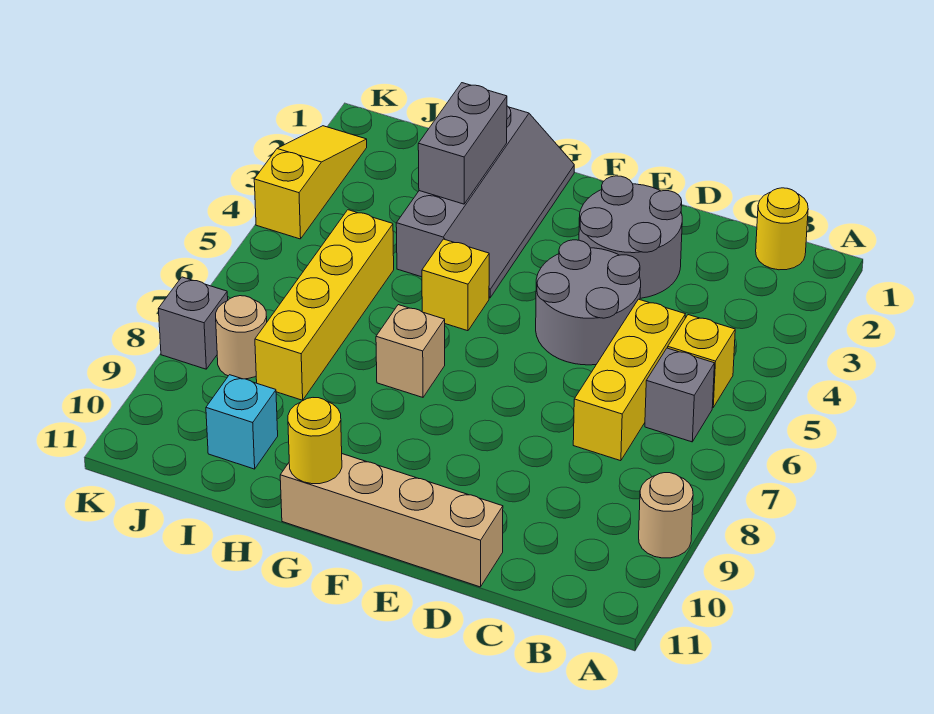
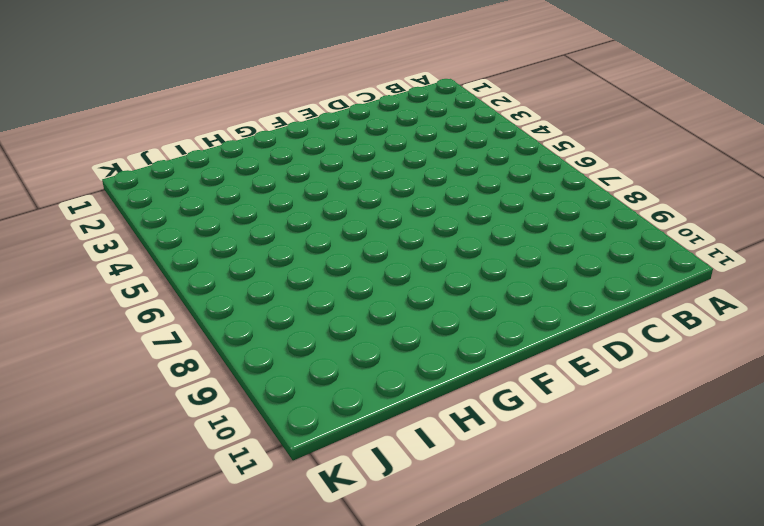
none -> tan round brick A9 level 1
none -> yellow round brick B1 level 1
none -> yellow brick B5 level 1

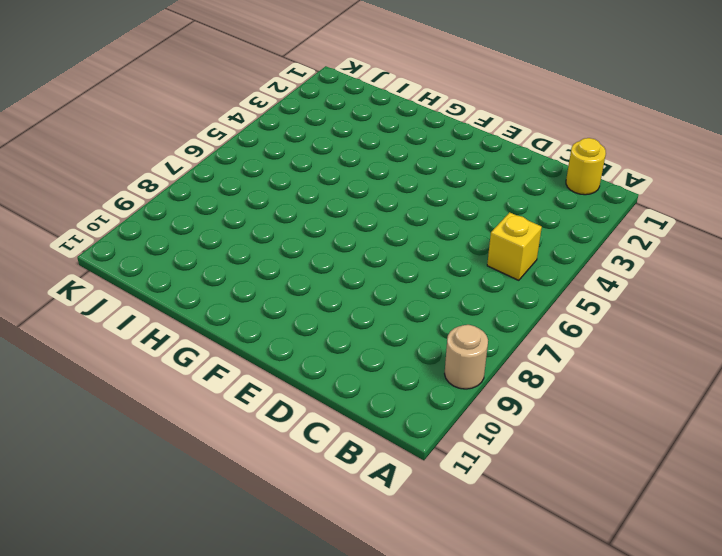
none -> grey brick B6 level 1
none -> yellow brick C5:C7 level 1
none -> grey round brick D2:E3 level 1

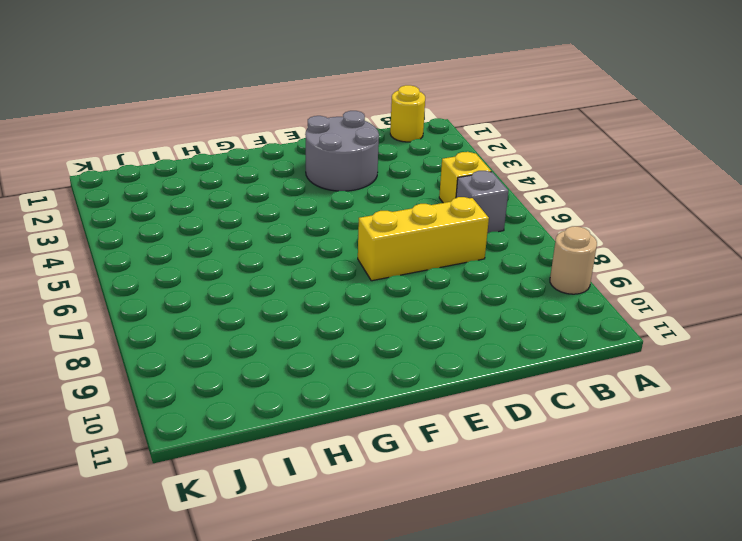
yellow brick C7:E7 level 1 -> yellow brick C5:C7 level 1
none -> grey round brick D4:E5 level 1
none -> tan brick D11:G11 level 1
none -> grey slope G1:H4 level 1 top H

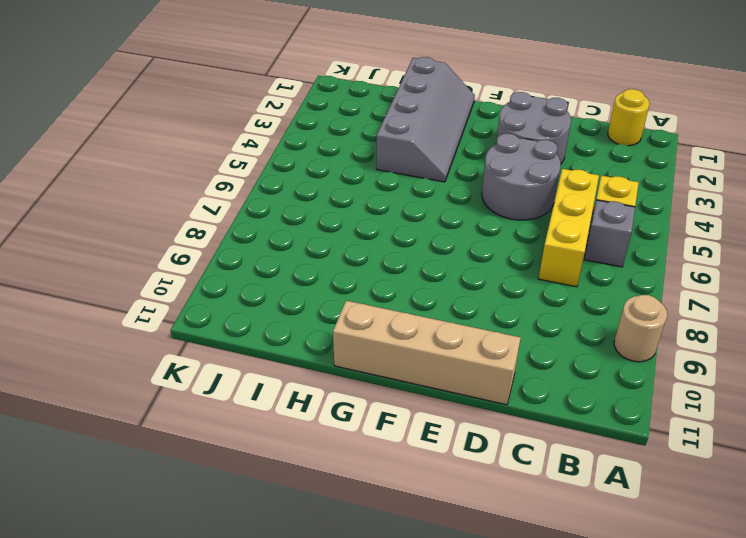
none -> yellow brick G5 level 1
none -> tan brick G7 level 1
none -> yellow brick I5:I8 level 1

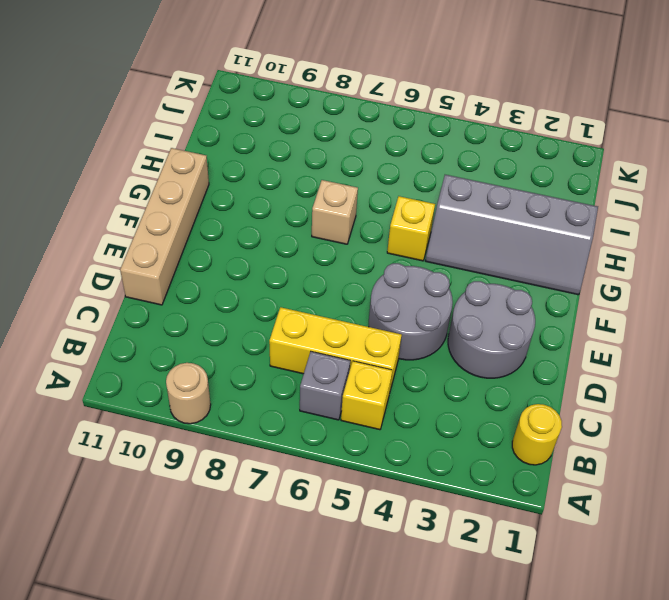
none -> yellow brick I5:I8 level 1
none -> cyan brick I10 level 1
none -> tan round brick J8 level 1

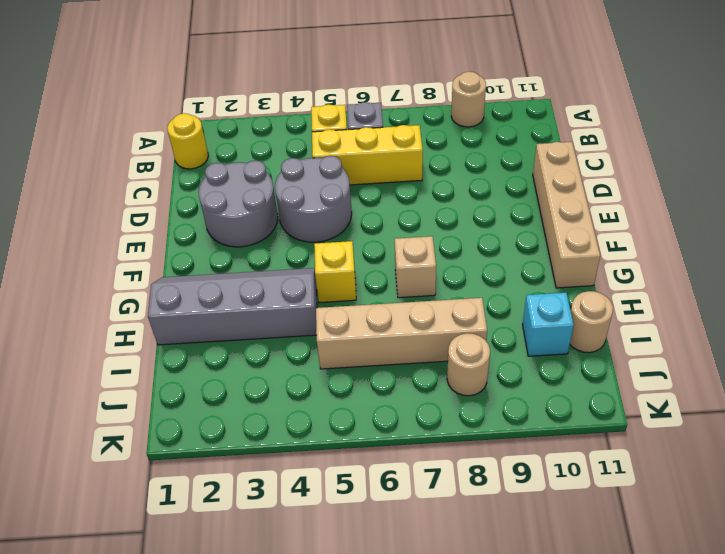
tan brick I5:I8 level 1 -> yellow brick I5:I8 level 1
tan round brick I11 level 1 -> none
none -> yellow slope K2:K4 level 1 top 4
none -> grey brick K8 level 1
none -> yellow round brick G11 level 2

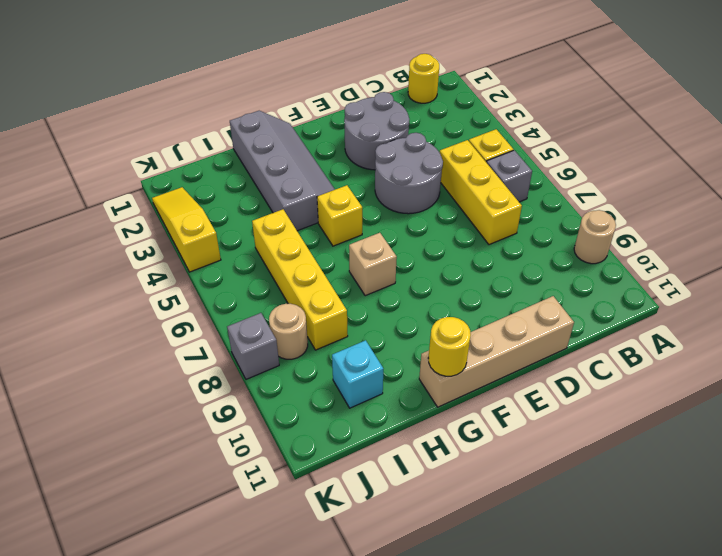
none -> grey brick H2:H3 level 2

